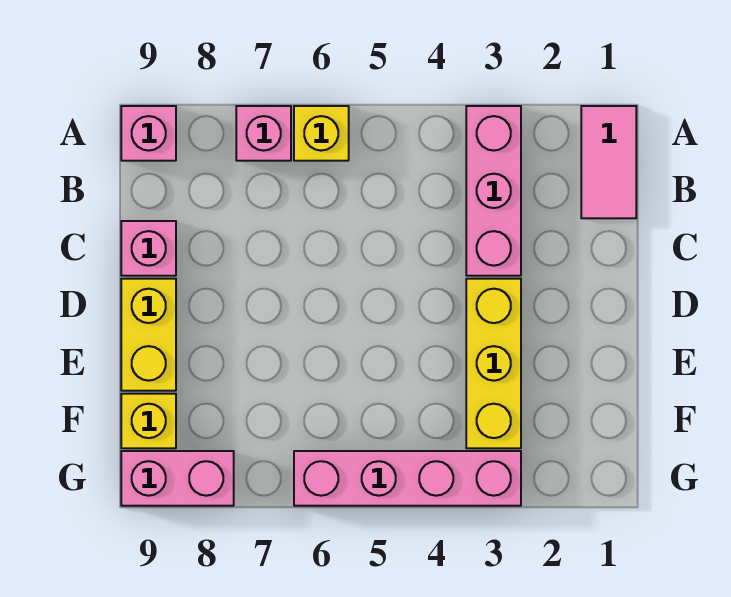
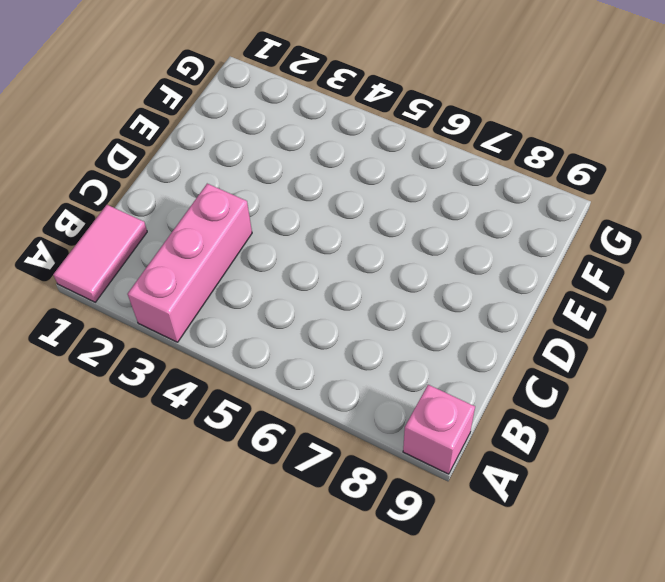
none -> yellow brick A6 level 1
none -> pink brick A7 level 1

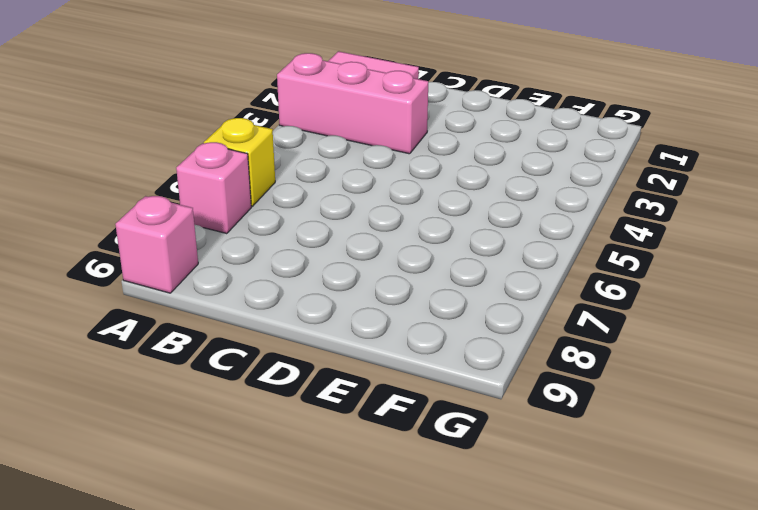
none -> pink brick C9 level 1
none -> yellow brick D3:F3 level 1

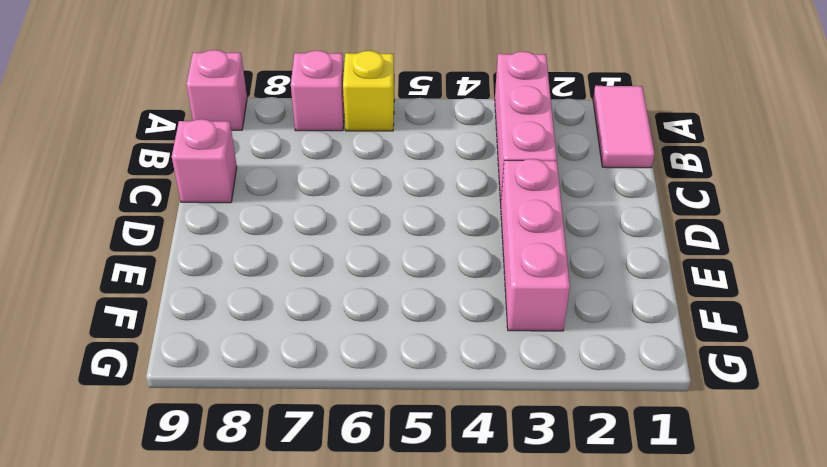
pink brick D3:F3 level 1 -> yellow brick D3:F3 level 1
none -> yellow brick D9:E9 level 1
none -> yellow brick F9 level 1

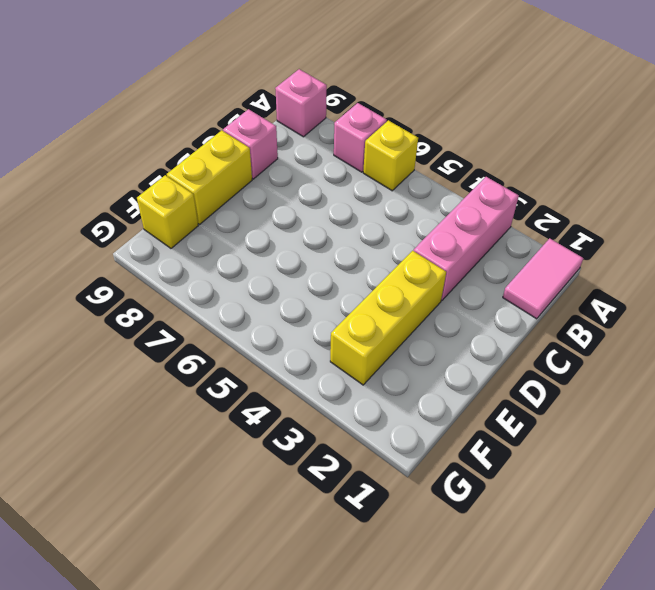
none -> pink brick G3:G6 level 1
none -> pink brick G8:G9 level 1

